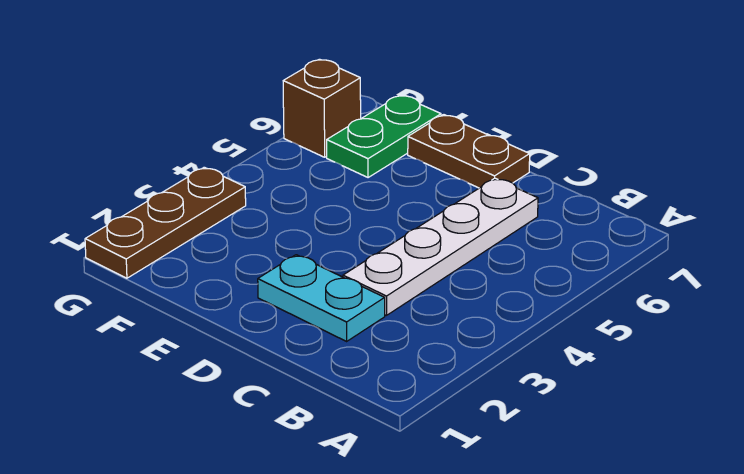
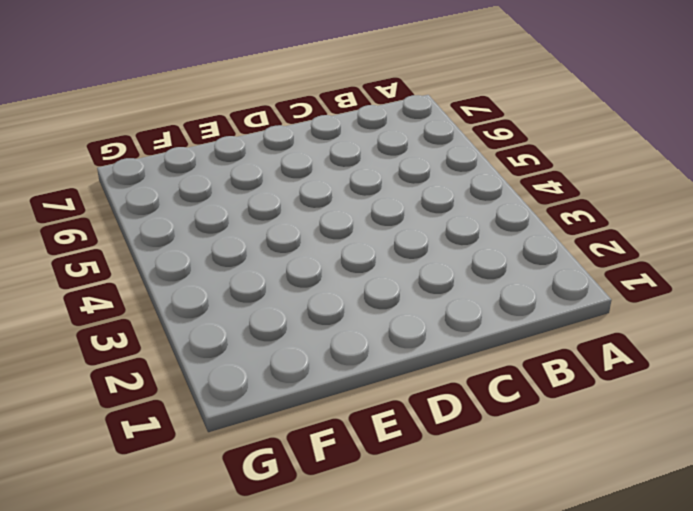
none -> cyan plate C2:D2 level 1
none -> white plate C3:C6 level 1

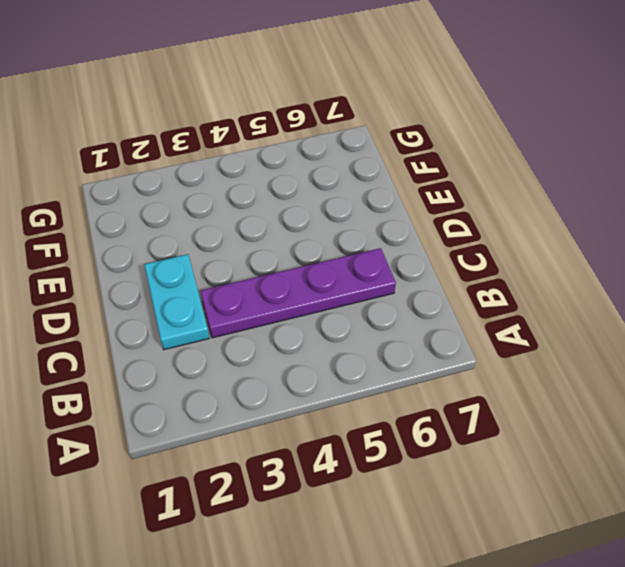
purple plate C3:C6 level 1 -> white plate C3:C6 level 1
none -> brown plate D7:E7 level 1
none -> green plate F6:F7 level 1

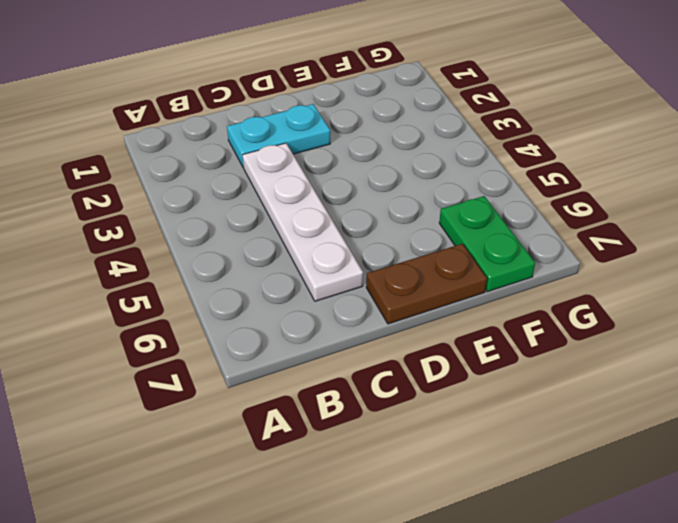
none -> brown plate G1:G3 level 1
none -> brown brick G6 level 1

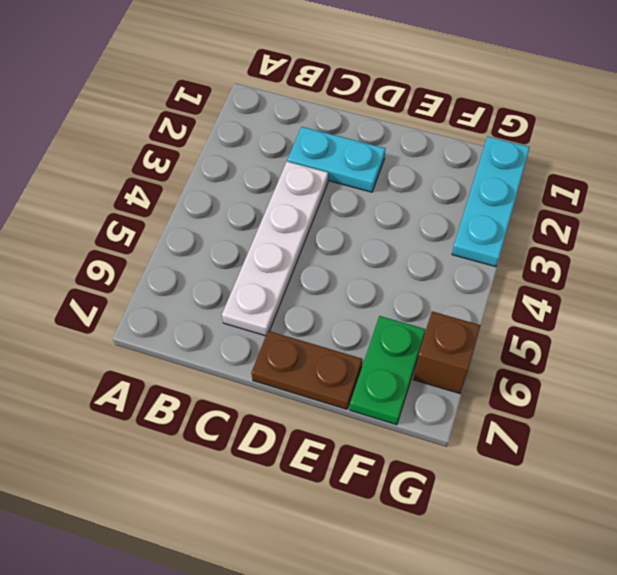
cyan plate G1:G3 level 1 -> brown plate G1:G3 level 1

